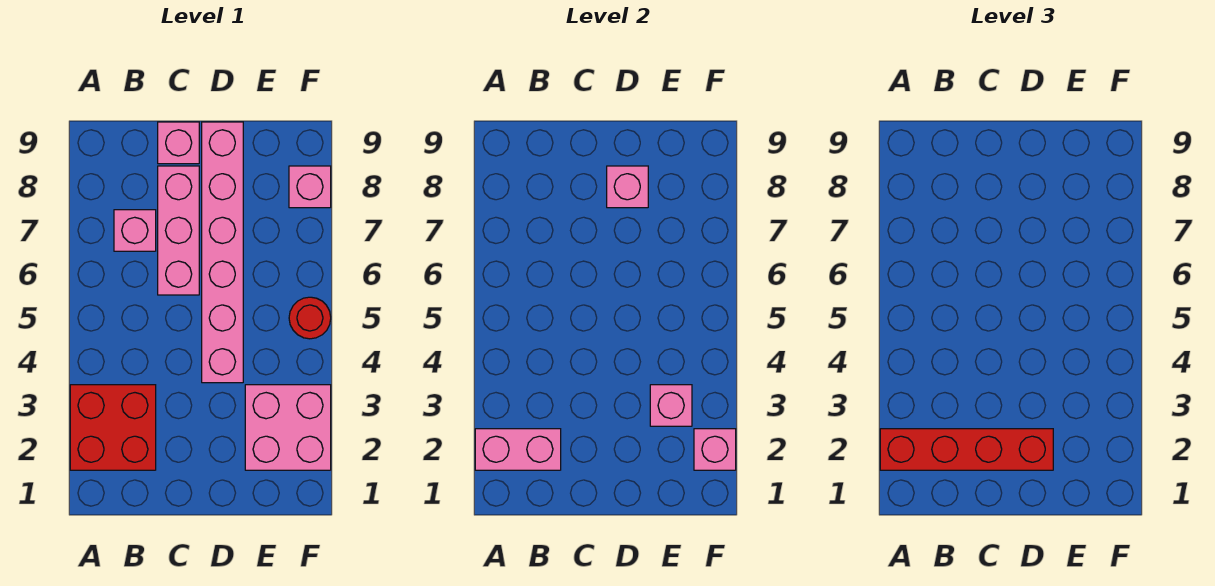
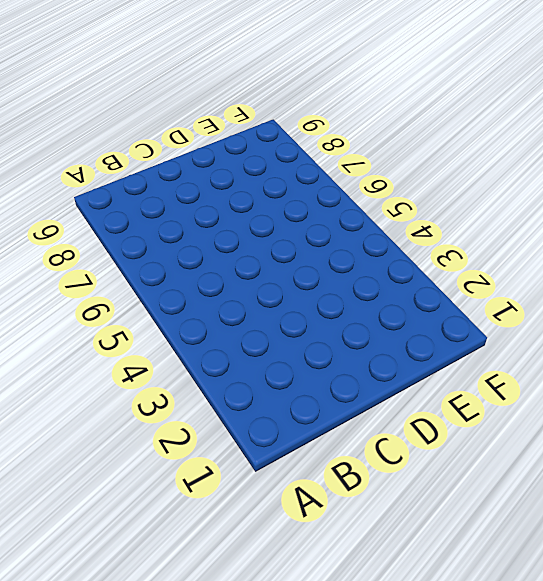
none -> red brick A2:B3 level 1
none -> pink brick B7 level 1
none -> pink brick C6:C8 level 1

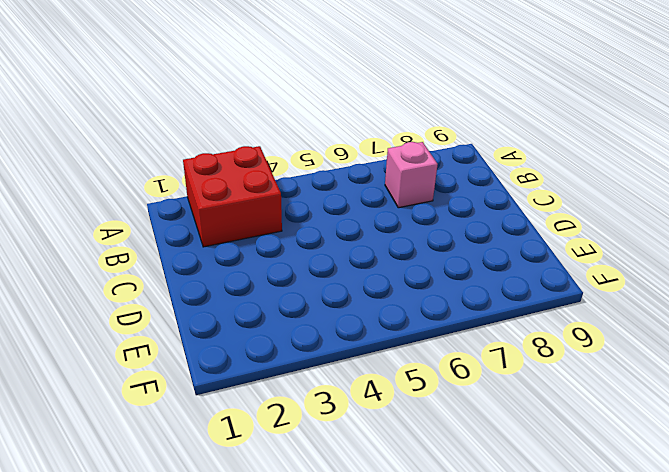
none -> pink brick C6:C8 level 1
none -> pink brick C9 level 1
none -> pink brick D4:D9 level 1

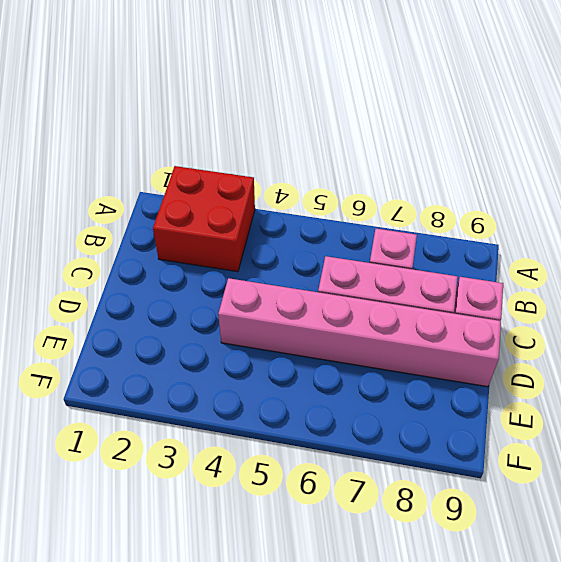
none -> pink brick E2:F3 level 1
none -> red round brick F5 level 1
none -> pink brick F8 level 1

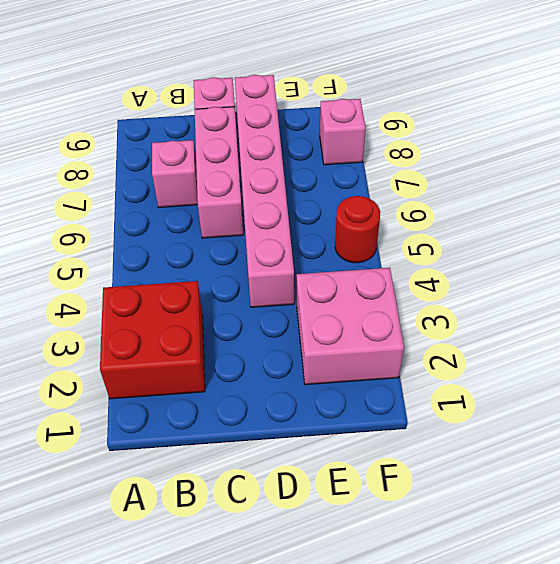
none -> pink brick A2:B2 level 2
none -> pink brick D8 level 2
none -> pink brick E3 level 2

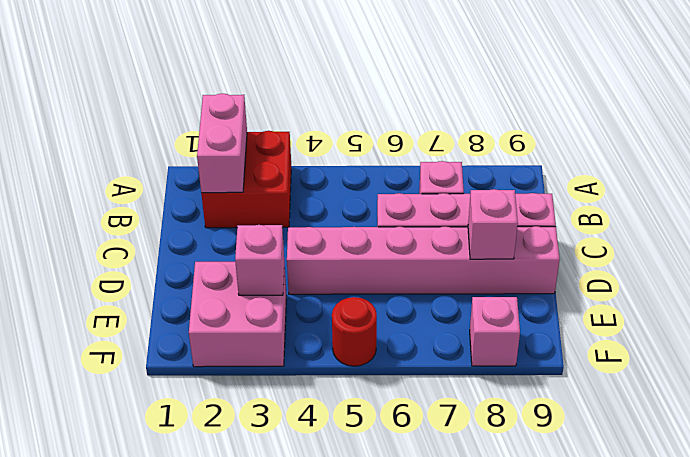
none -> pink brick F2 level 2
none -> red brick A2:D2 level 3

